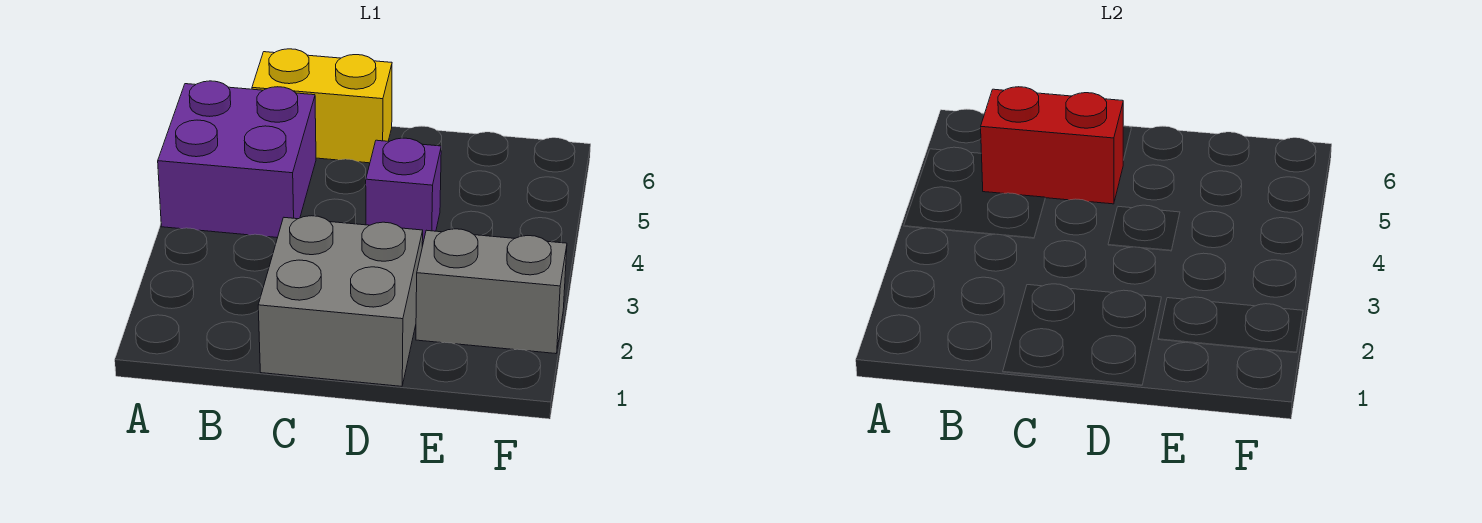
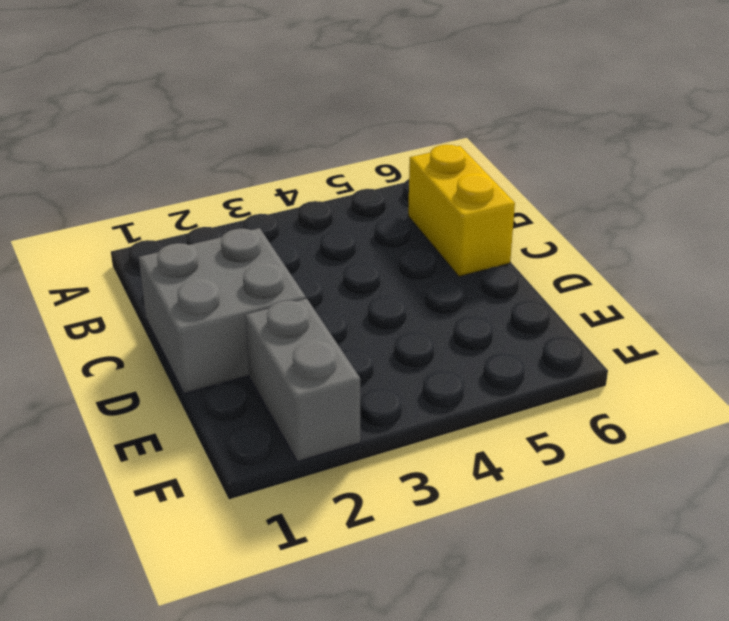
none -> purple brick A4:B5 level 1
none -> purple brick D4 level 1

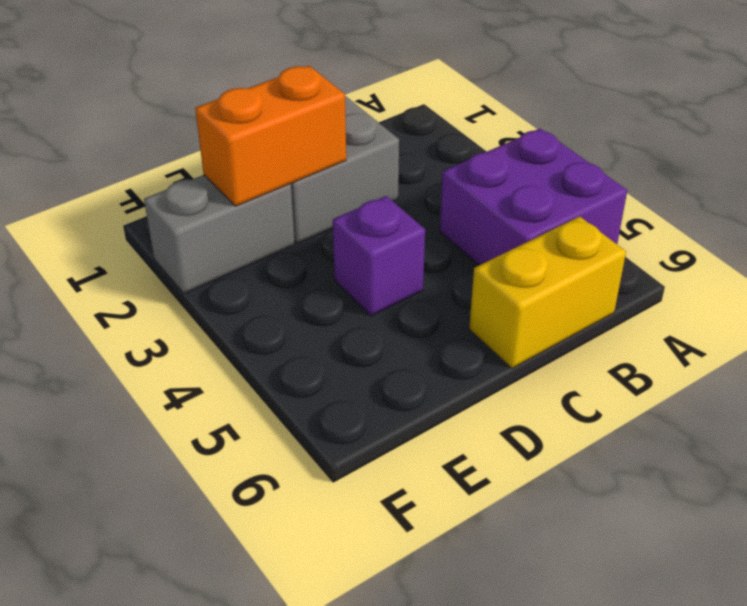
orange brick D2:E2 level 2 -> none
none -> red brick B5:C5 level 2

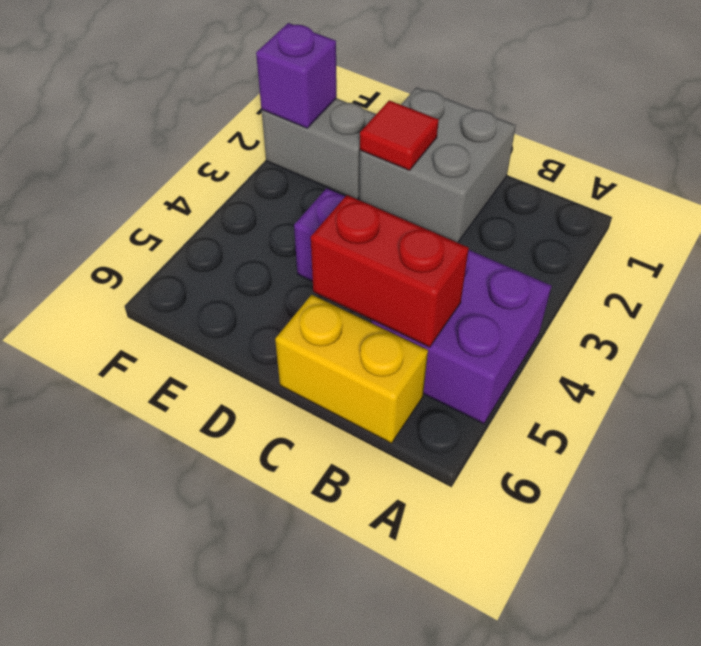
red tile D2 level 2 -> none
purple brick F2 level 2 -> none

